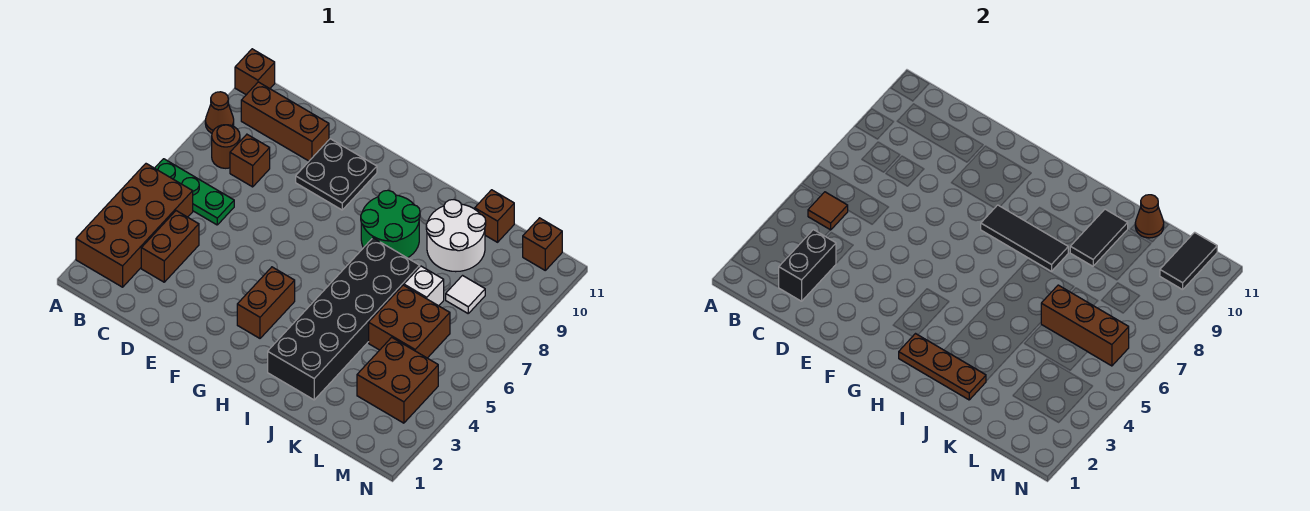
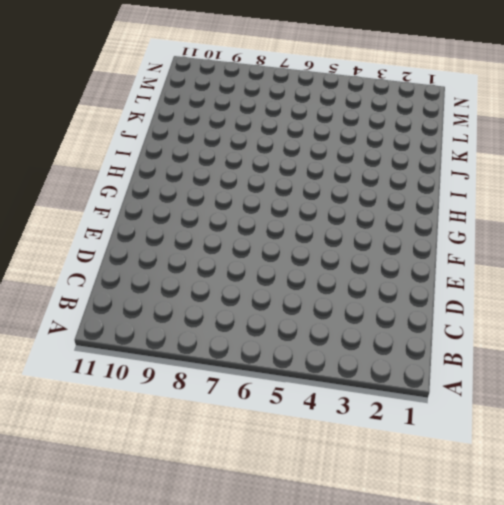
none -> brown brick A2:B5 level 1
none -> green plate A6:C6 level 1
none -> brown cone A9 level 1

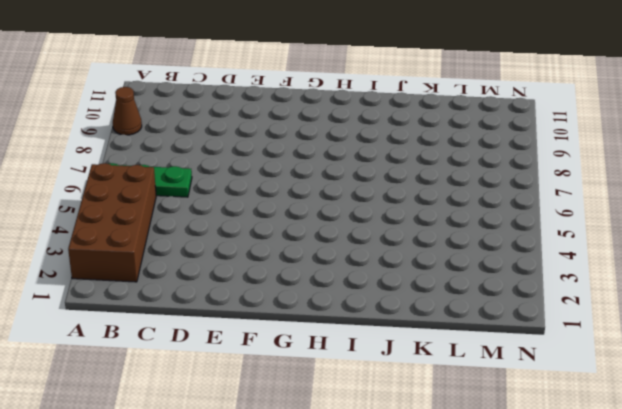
none -> brown brick A11 level 1
none -> brown round brick B8 level 1
none -> brown brick B10:D10 level 1

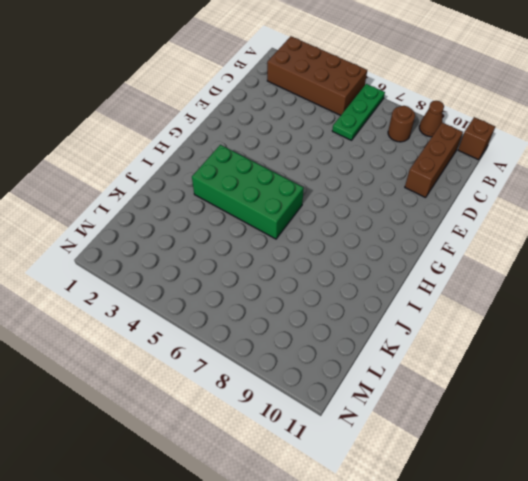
green brick H3:I6 level 1 -> black brick I2:J7 level 1
none -> brown brick C3:C4 level 1
none -> brown brick C8 level 1
none -> black plate E9:F10 level 1

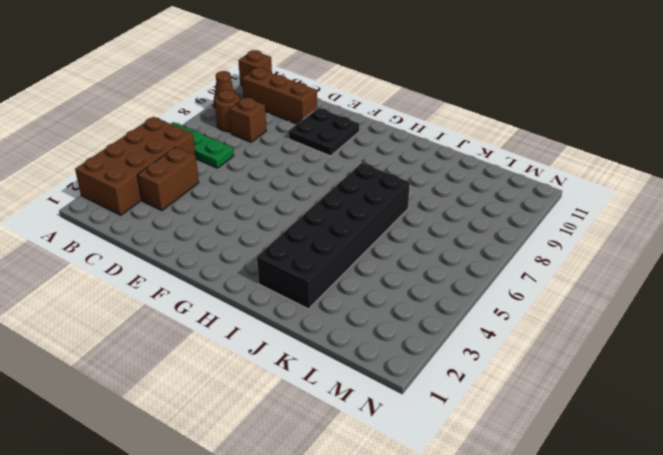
none -> brown brick G3:G4 level 1
none -> green round brick H8:I9 level 1
none -> white round brick J9:K10 level 1

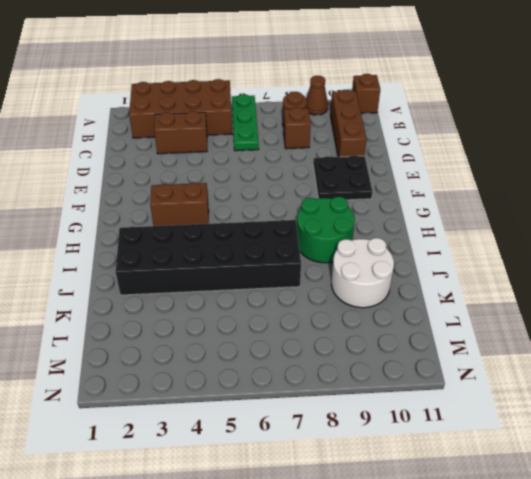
none -> brown brick K5:L6 level 1
none -> white brick K7 level 1
none -> brown brick K11 level 1

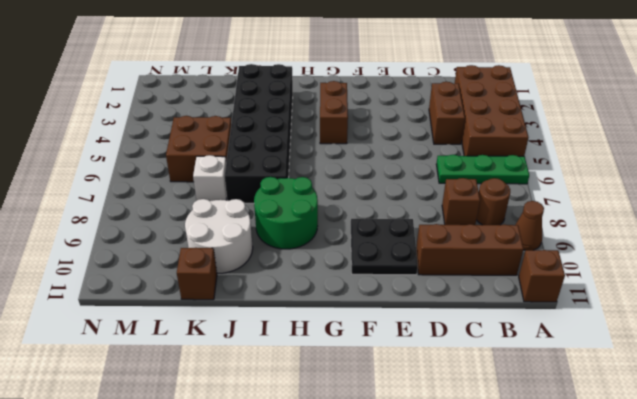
none -> brown brick L3:M4 level 1
none -> white tile L8 level 1
none -> brown brick M11 level 1

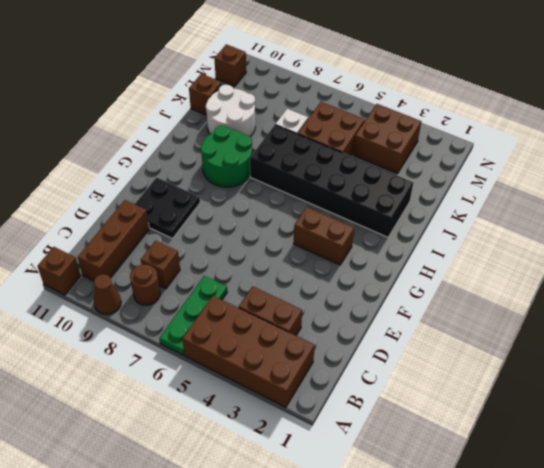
none -> white tile L8 level 1
none -> brown tile B5 level 2
none -> black brick C2:C3 level 2

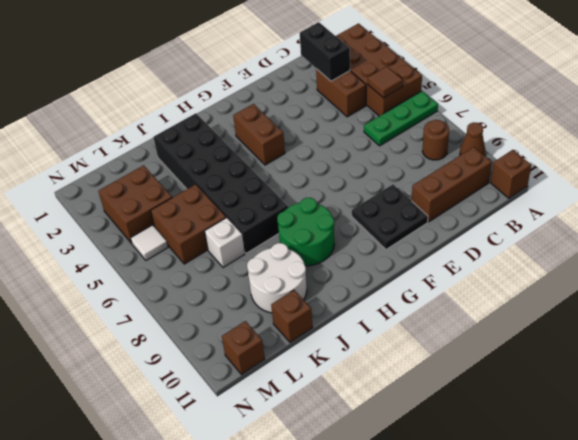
white tile M5 level 1 -> white tile L8 level 1
none -> brown brick C8 level 1
none -> black tile G8:I8 level 2
none -> brown plate H2:J2 level 2

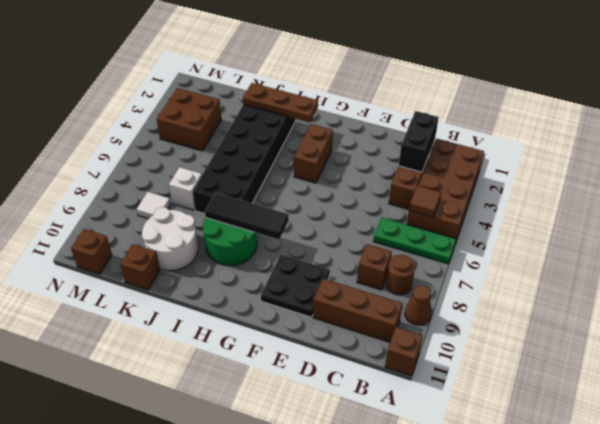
none -> brown brick K5:L6 level 1
none -> black tile J9:J10 level 2
none -> brown brick K6:M6 level 2

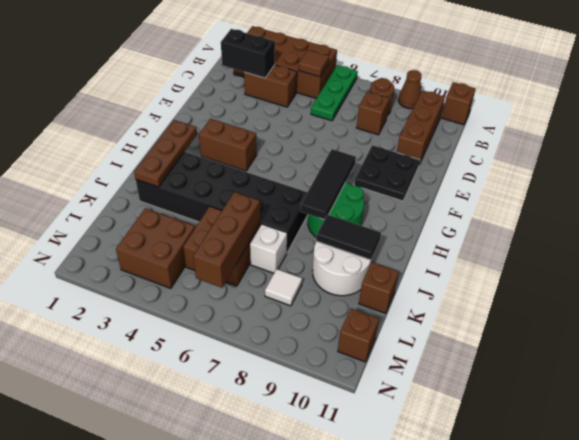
none -> brown cone K11 level 2
none -> black tile M10:M11 level 2

